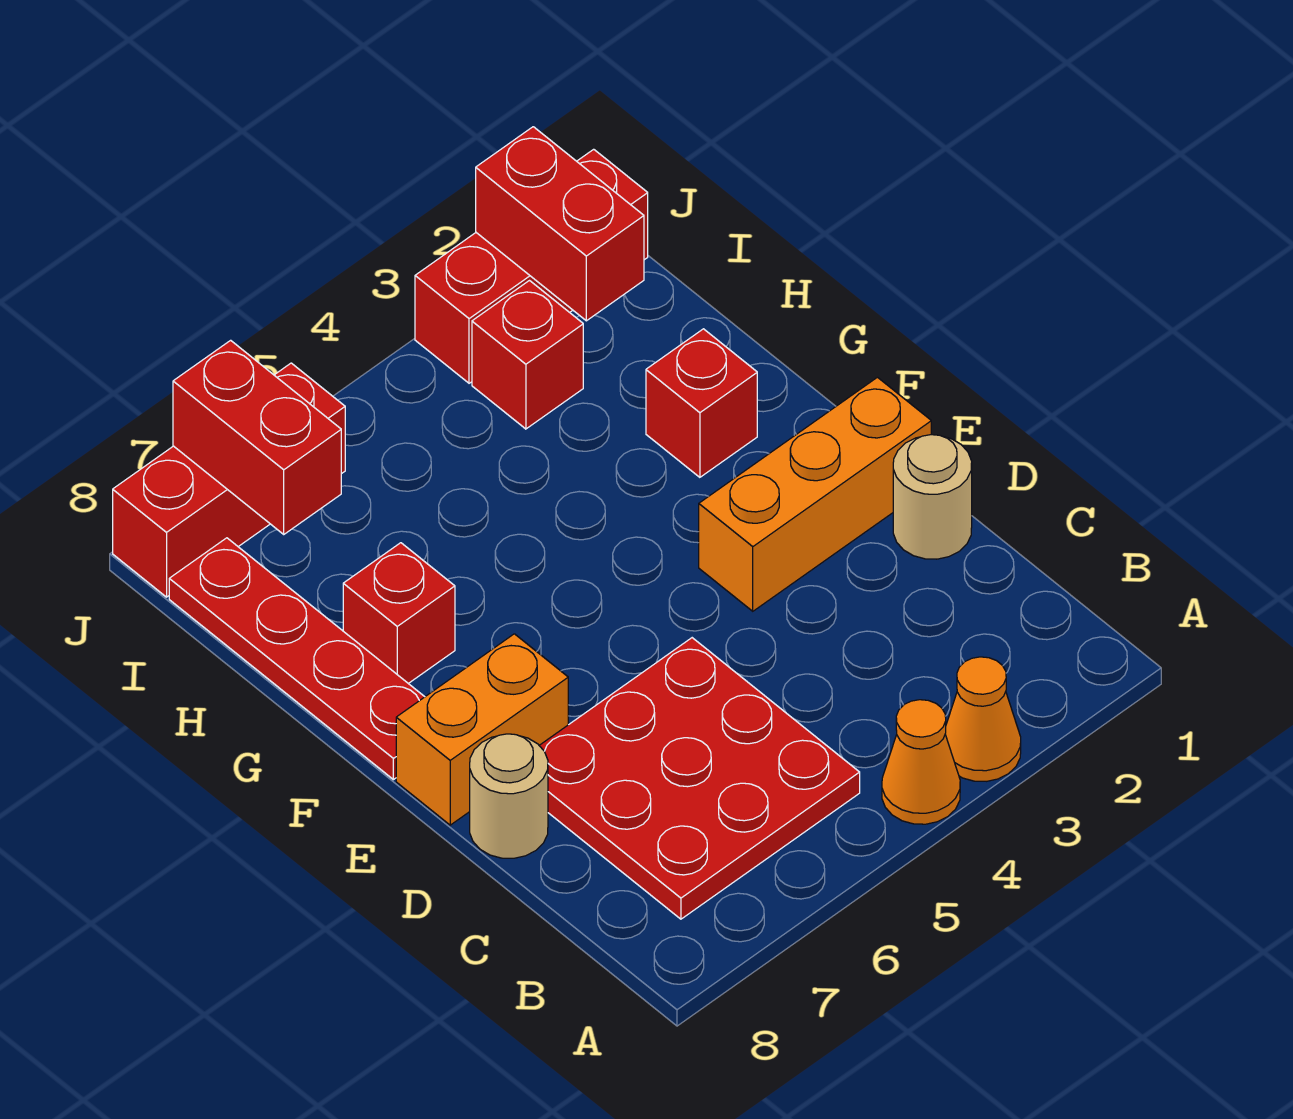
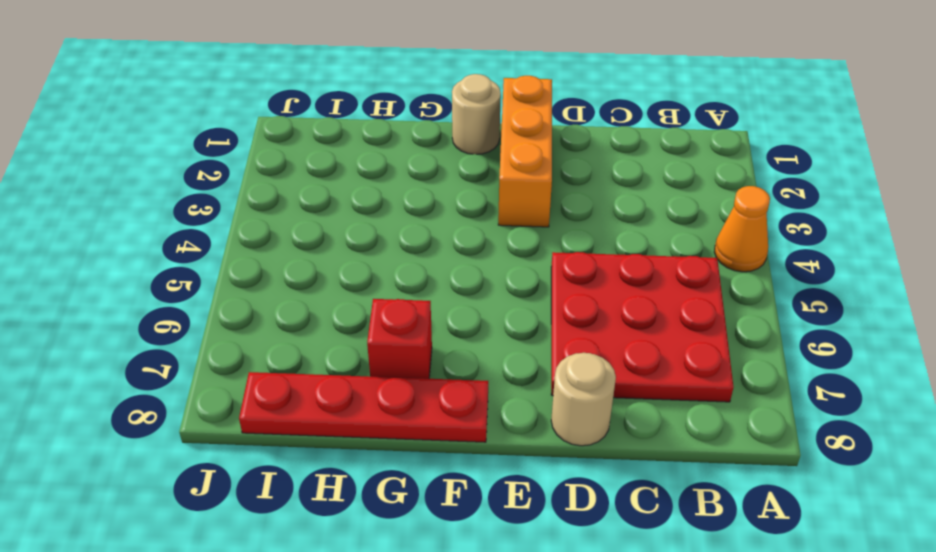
tan round brick F1 level 1 -> tan round brick D1 level 1
none -> orange cone A3 level 1
none -> orange brick E7:E8 level 1
none -> red brick G2 level 1

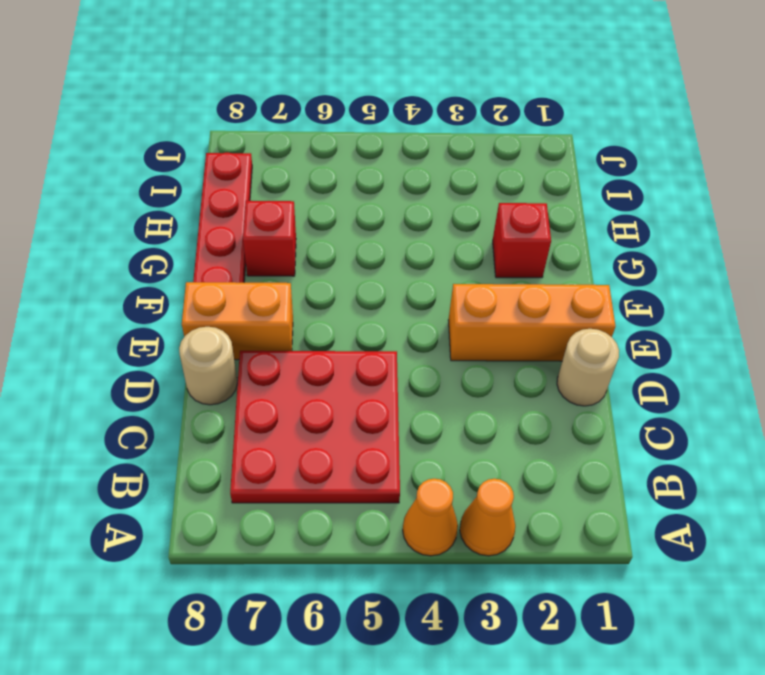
none -> red brick I3 level 1
none -> red brick J1:J3 level 1
none -> red brick J6:J8 level 1

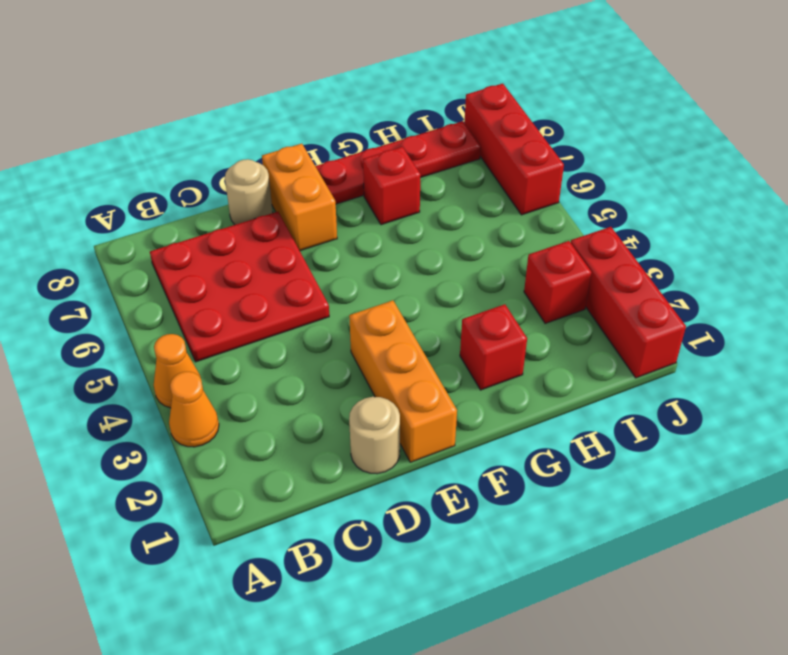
none -> red brick I2:J2 level 2
none -> red brick I7:J7 level 2

